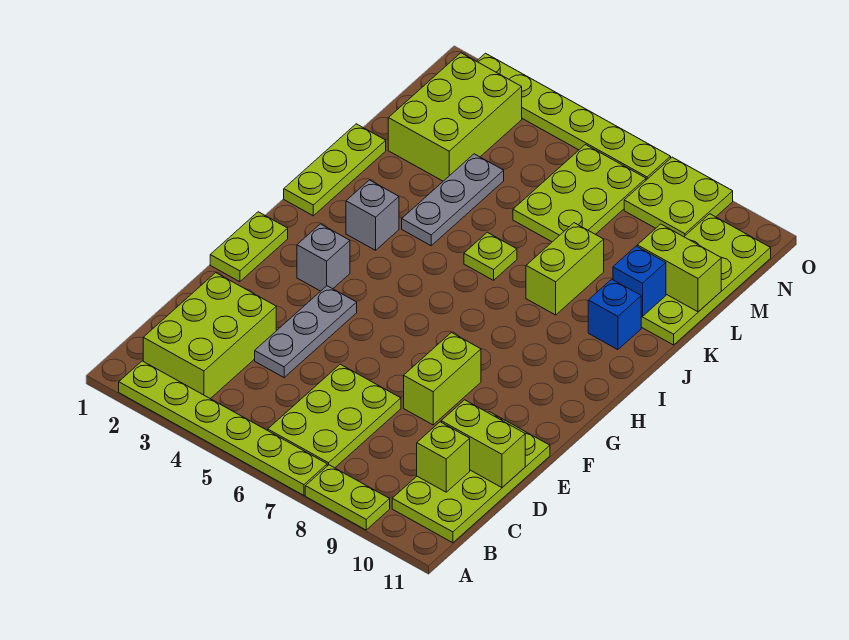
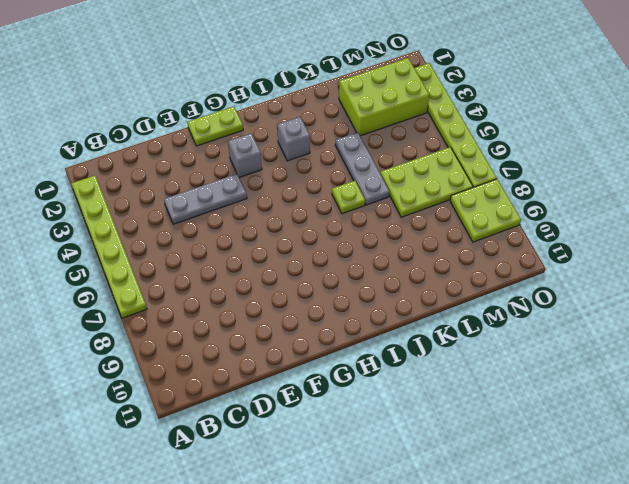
grey plate K4:K6 level 1 -> grey plate J4:L4 level 1
none -> lime plate A8:A9 level 1
none -> lime brick B2:D3 level 1
none -> lime plate B6:D7 level 1

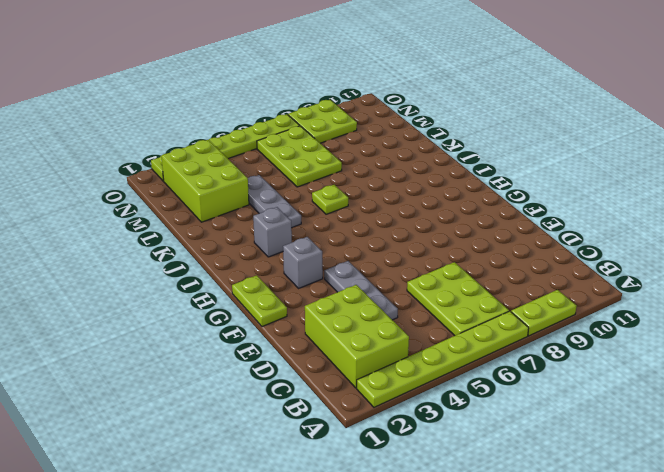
none -> lime plate B10:E11 level 1
none -> lime brick E8:F8 level 1
none -> lime plate I1:K1 level 1

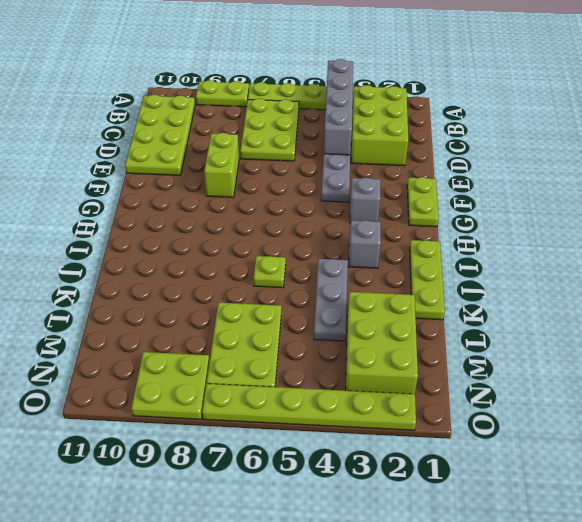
grey brick A4:D4 level 2 -> none
none -> lime brick J8:K8 level 1
none -> blue brick J10 level 1
none -> lime plate K10:N11 level 1

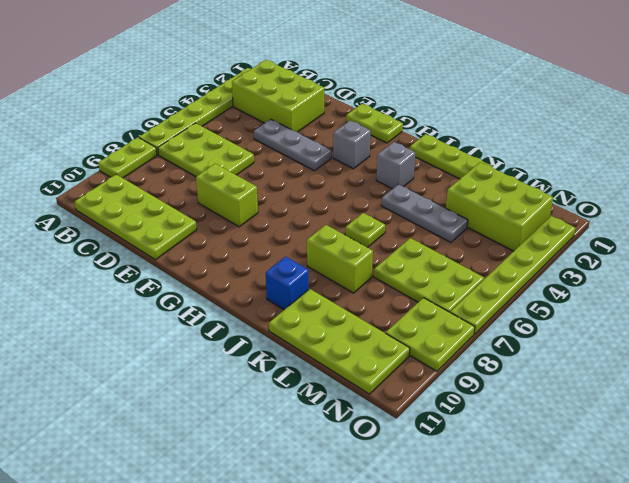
none -> lime brick C10 level 2
none -> lime brick D10:D11 level 2
none -> blue brick K10 level 2

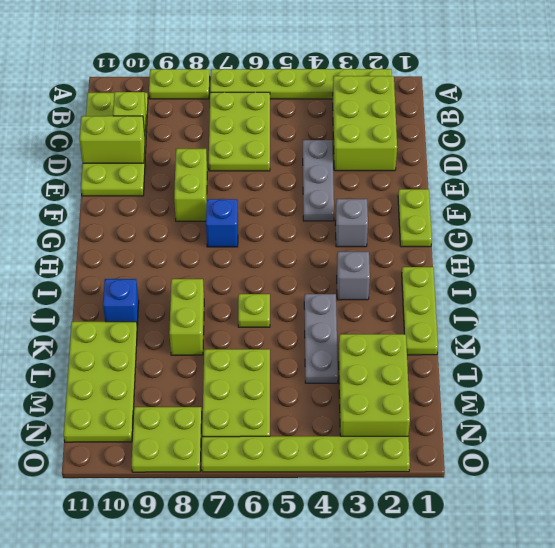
blue brick G7 level 1 -> blue brick K10 level 2
none -> lime brick L10:L11 level 2

